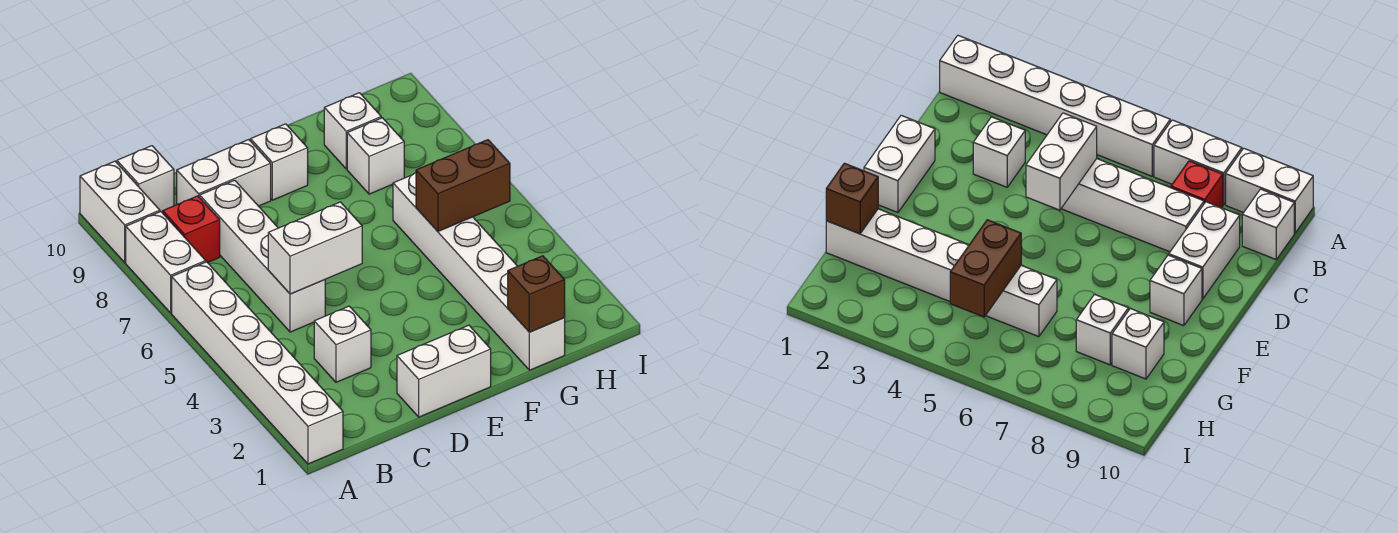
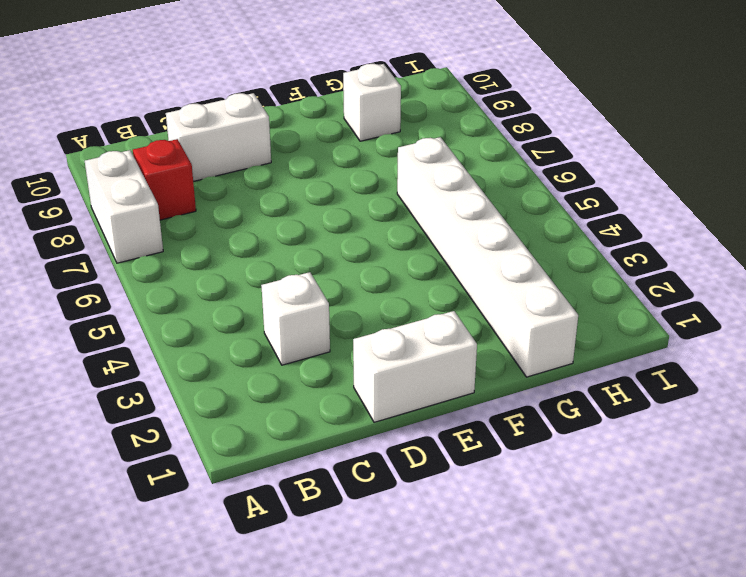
none -> white brick A1:A6 level 1
none -> white brick A9:A10 level 1
none -> white brick B10 level 1

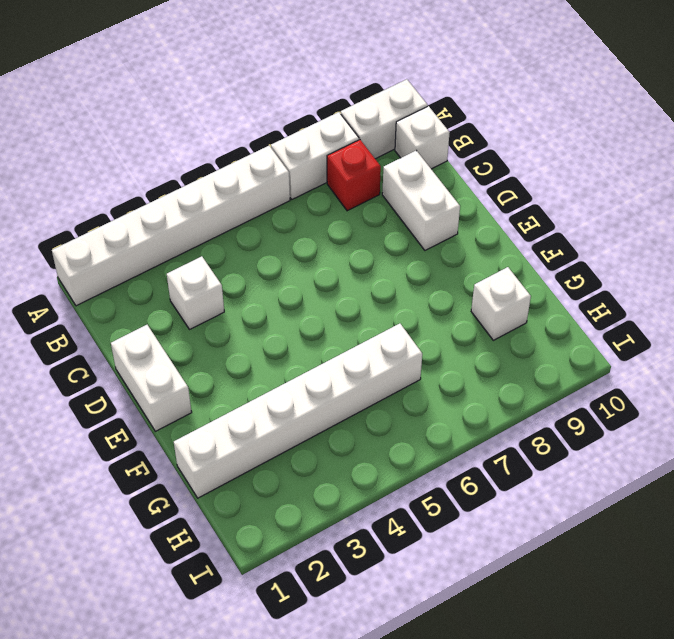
none -> white brick C5:C8 level 1
none -> white brick E9 level 1
none -> white brick G8 level 1

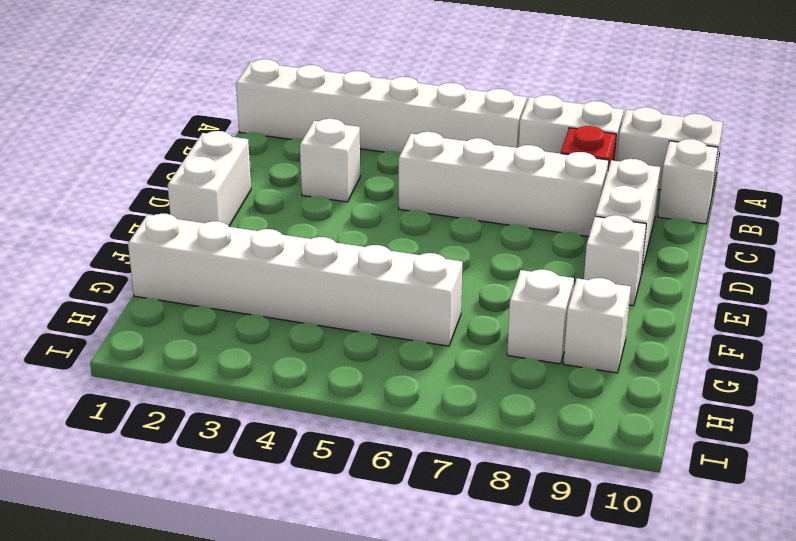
none -> white brick C5:D5 level 2
none -> brown brick G1 level 2
none -> brown brick G5:H5 level 2

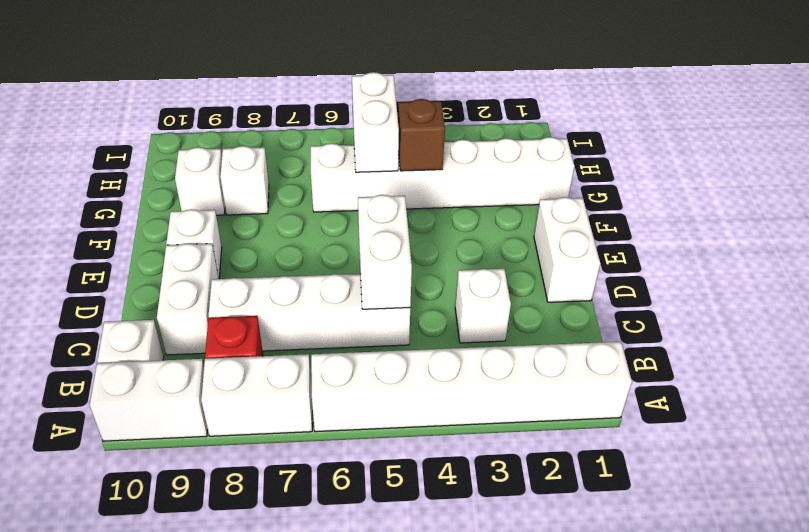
brown brick G4 level 2 -> brown brick G1 level 2
white brick G5:H5 level 2 -> brown brick G5:H5 level 2

